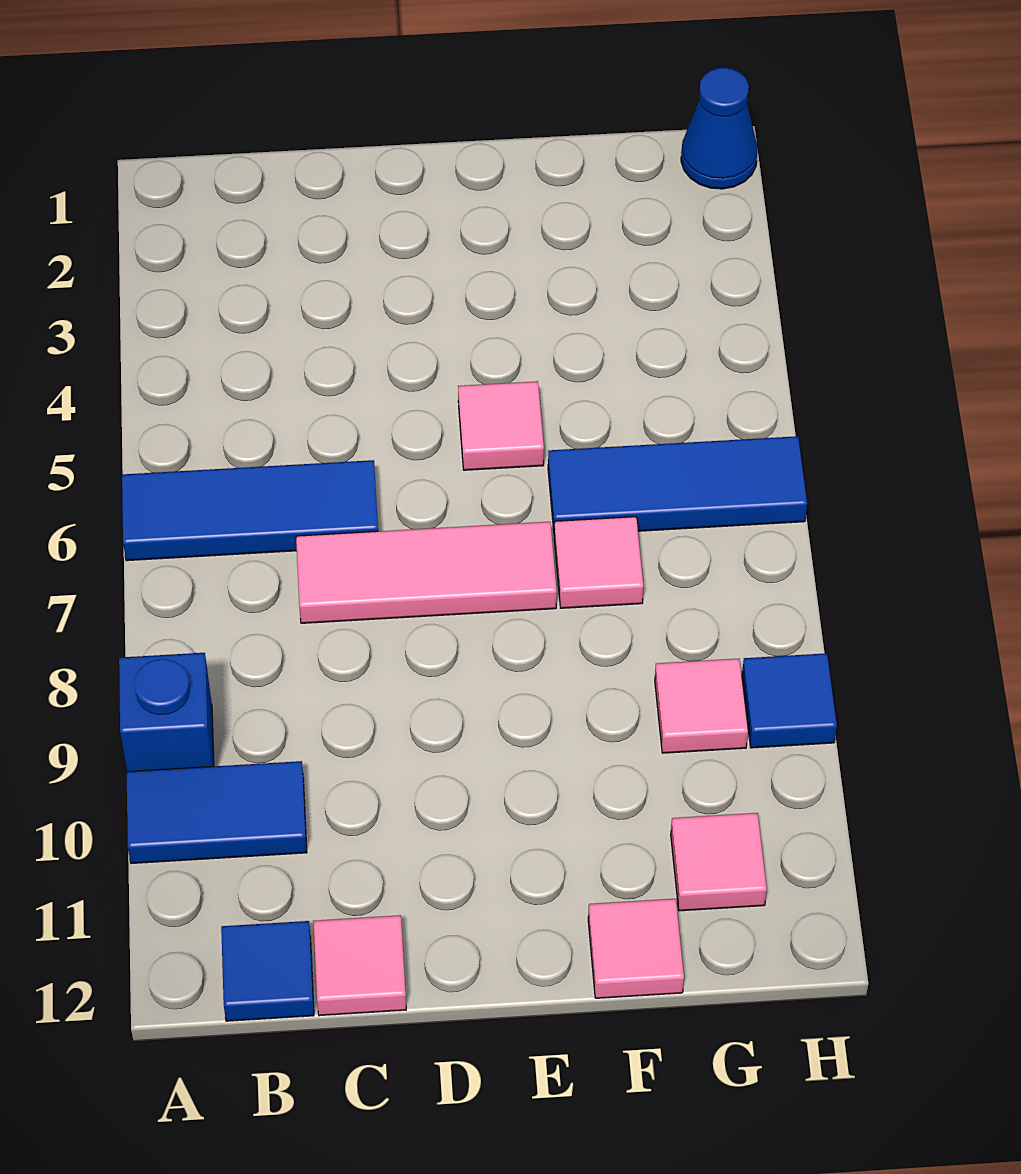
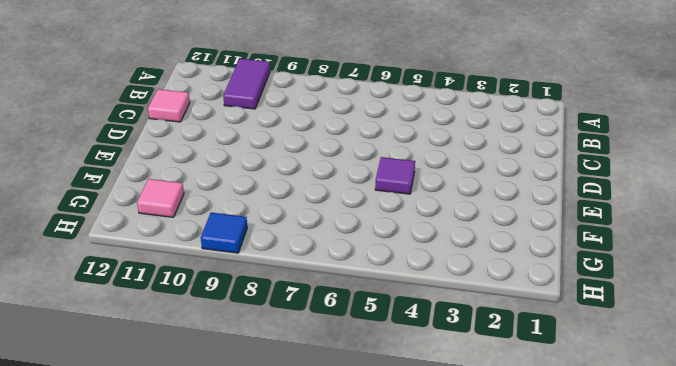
purple tile A10:B10 level 1 -> blue tile A10:B10 level 1
purple tile E5 level 1 -> pink tile E5 level 1
none -> blue tile A6:C6 level 1
none -> blue brick A9 level 1
none -> blue tile B12 level 1

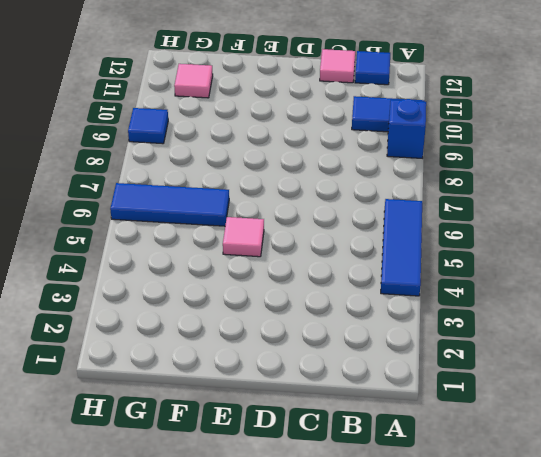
blue tile A4:A6 level 1 -> blue tile A6:C6 level 1
none -> pink tile C7:E7 level 1
none -> pink tile F7 level 1
none -> pink tile F12 level 1

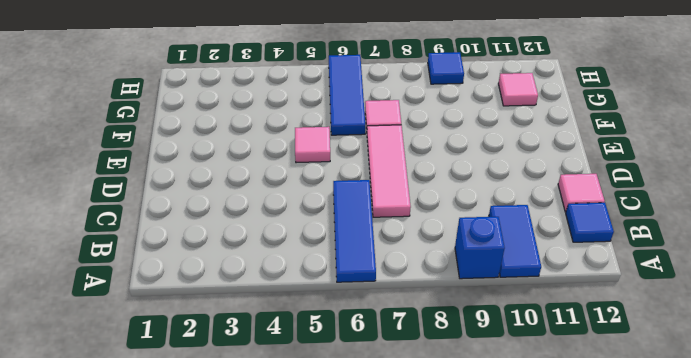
none -> pink tile F12 level 1
none -> pink tile G9 level 1
none -> blue cone H1 level 1

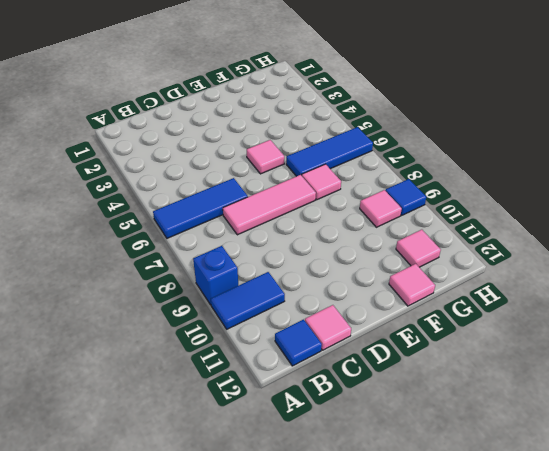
none -> blue cone H1 level 1

